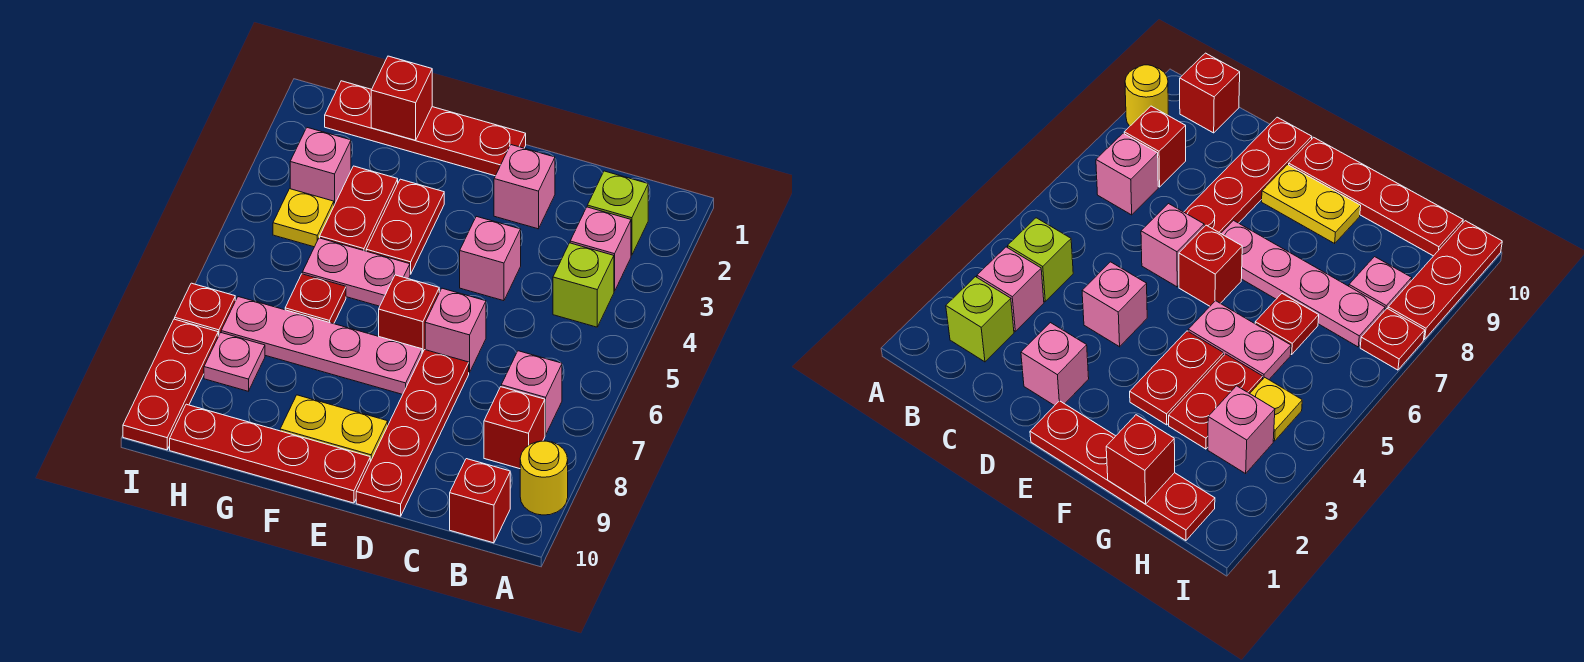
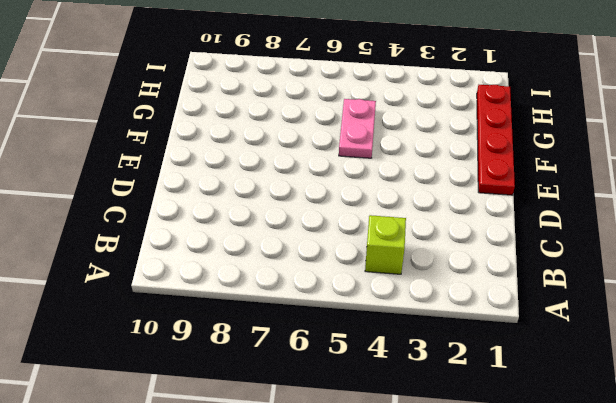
none -> yellow round brick A9 level 1
none -> lime brick B2 level 1
none -> pink brick B3 level 1

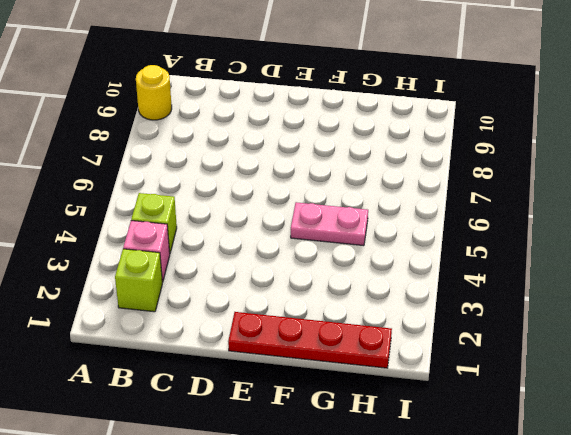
none -> pink brick B7 level 1
none -> red brick B8 level 1
none -> red brick B10 level 1

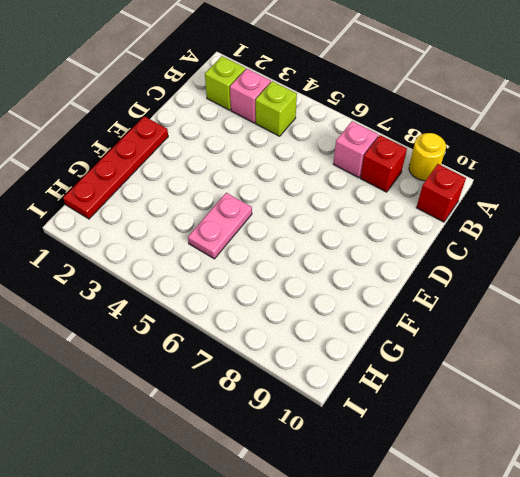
none -> pink brick D2 level 1
none -> pink brick D4 level 1
none -> pink brick D6 level 1

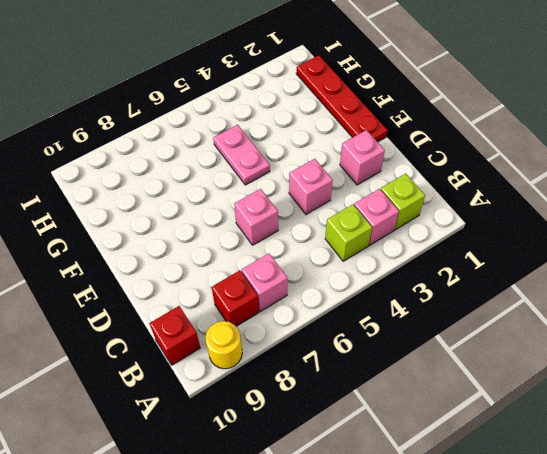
none -> red plate D7:D10 level 1
none -> red brick E6 level 1
none -> pink plate E7:H7 level 1

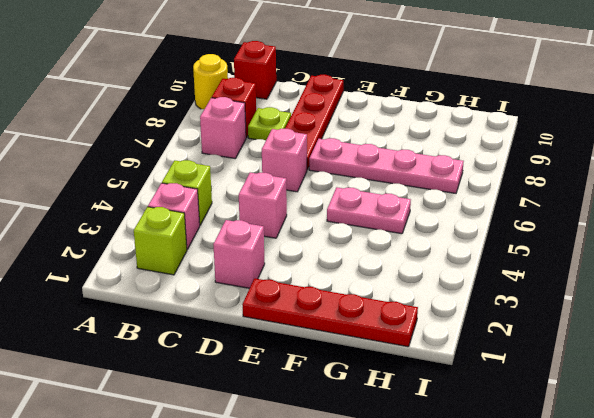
lime plate C8 level 1 -> none
none -> red brick E6 level 1
none -> yellow plate E9:F9 level 1
none -> red plate E10:H10 level 1

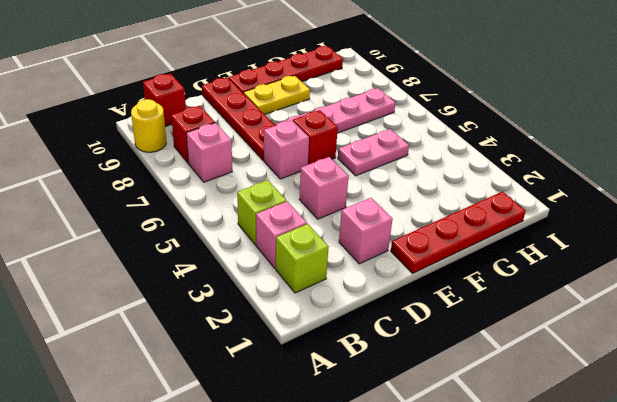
none -> red plate F3:F4 level 1
none -> red plate G3:G4 level 1
none -> red plate G6 level 1

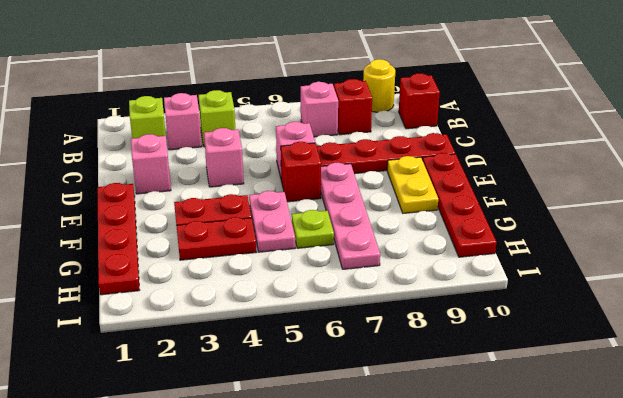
lime plate G6 level 1 -> red plate G6 level 1
none -> pink brick H3 level 1
none -> yellow plate H4 level 1
none -> pink plate H8 level 1

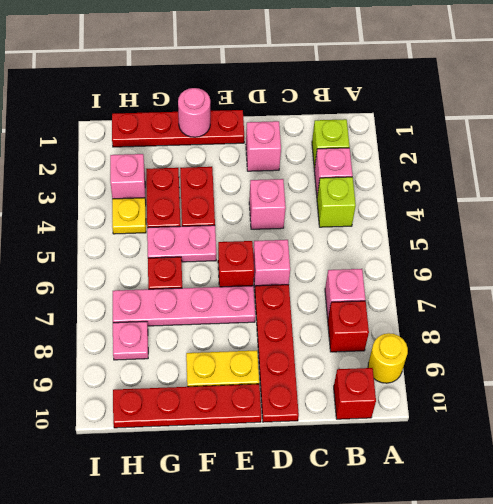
pink round brick F1 level 2 -> none
none -> red plate I7 level 1
none -> red plate I8:I10 level 1
none -> red brick G1 level 2

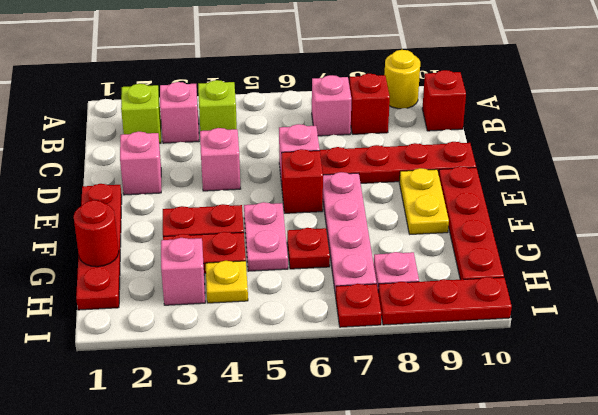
red round brick G1 level 2 -> red brick G1 level 2

